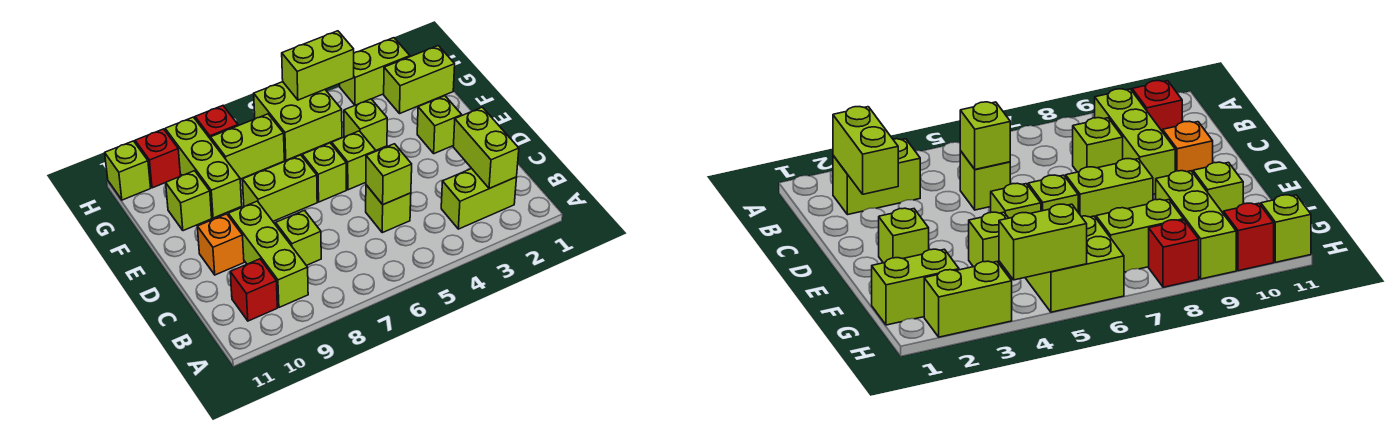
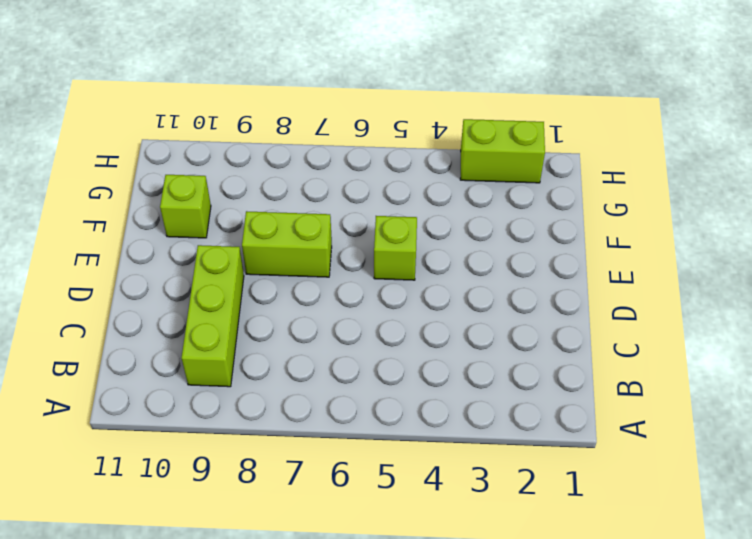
none -> lime brick B2:B3 level 1
none -> red brick B10 level 1
none -> lime brick C5 level 1

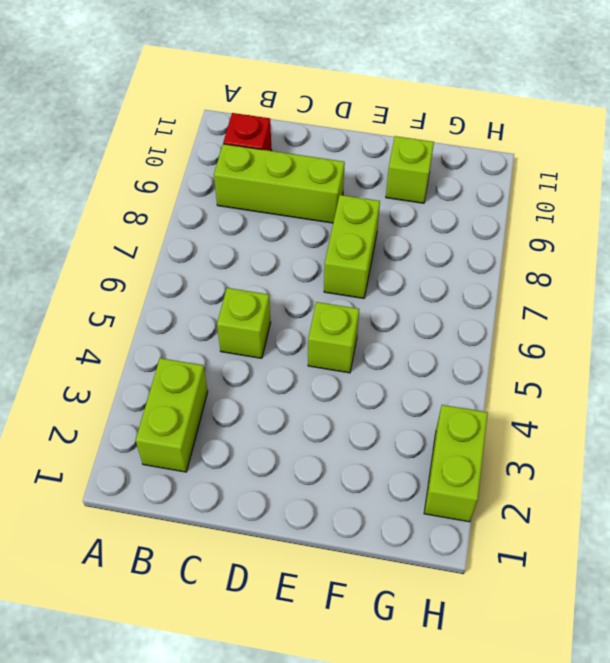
none -> lime brick C8 level 1
none -> orange brick D10 level 1
none -> lime brick E2 level 1

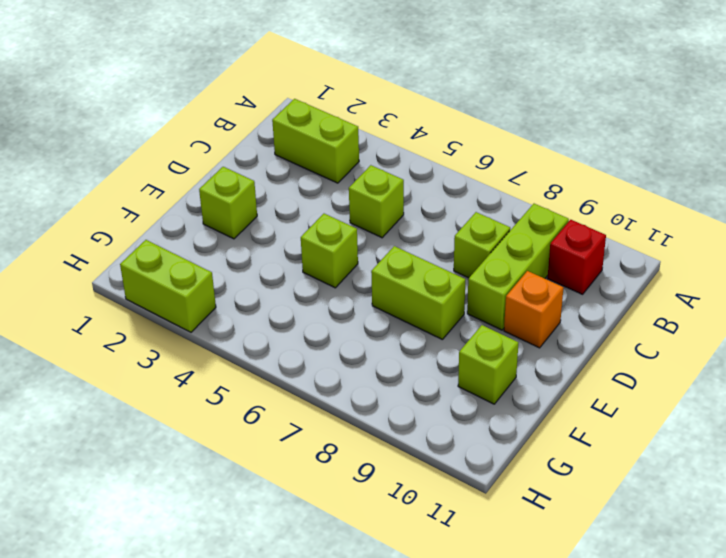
none -> lime brick E6 level 1
none -> lime brick F4 level 1
none -> lime brick F9:H9 level 1

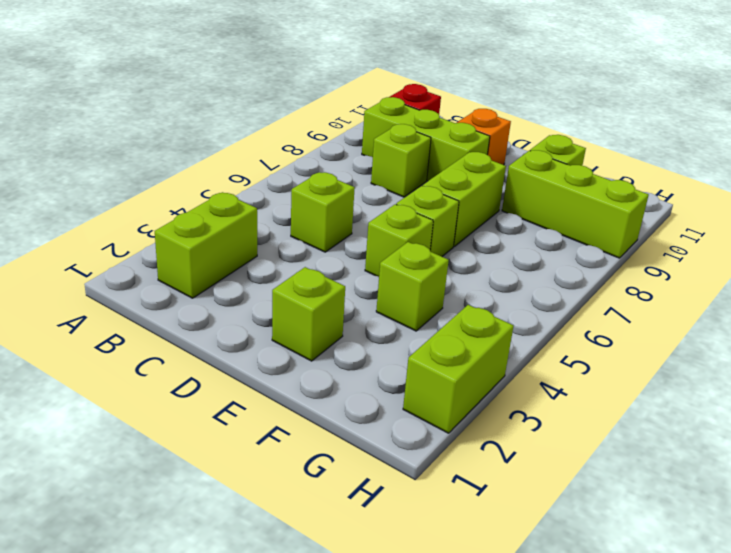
none -> lime brick G1:G2 level 1
none -> lime brick G5:H6 level 1
none -> lime brick G7:G8 level 1

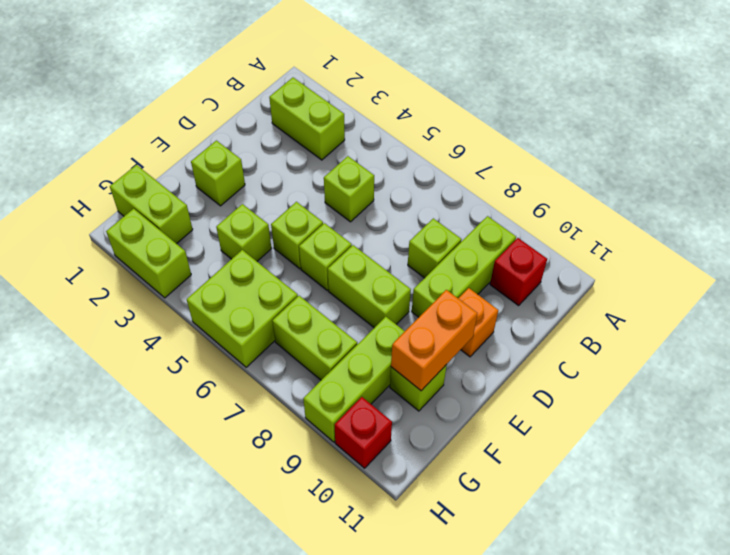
orange brick E10:F10 level 2 -> none
none -> red brick H8 level 1
none -> lime brick H11 level 1
none -> lime brick B2:C2 level 2

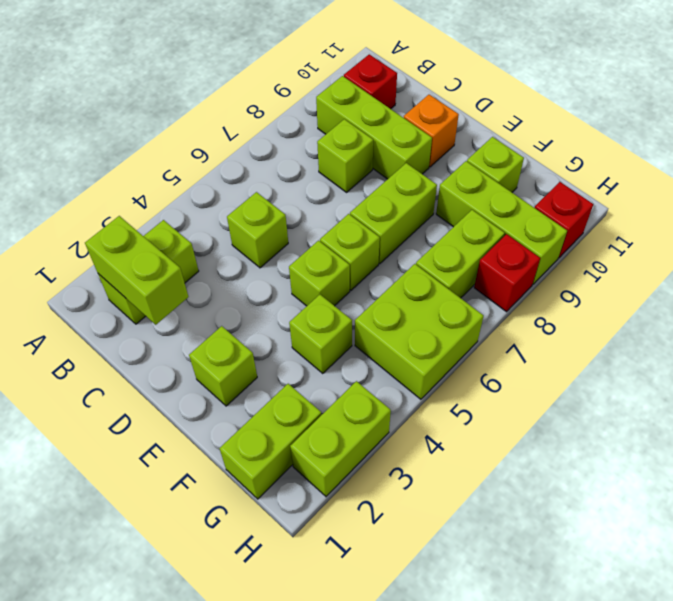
none -> lime brick H11 level 1
none -> lime brick C5 level 2
none -> lime brick H4:H5 level 2

